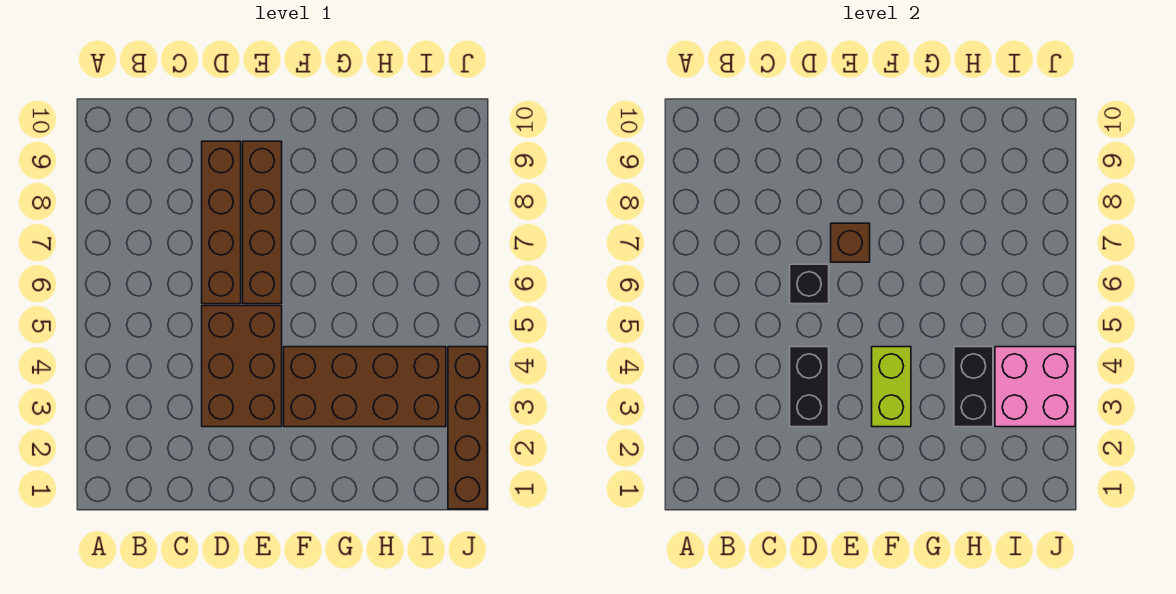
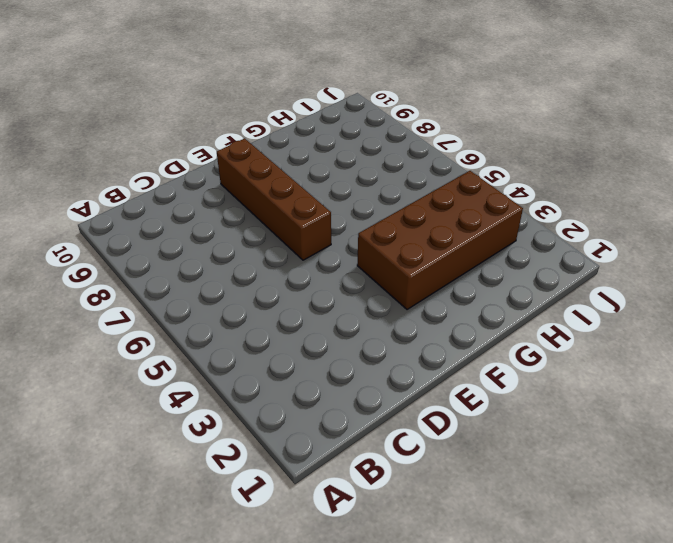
none -> brown brick D3:E5 level 1
none -> brown brick D6:D9 level 1

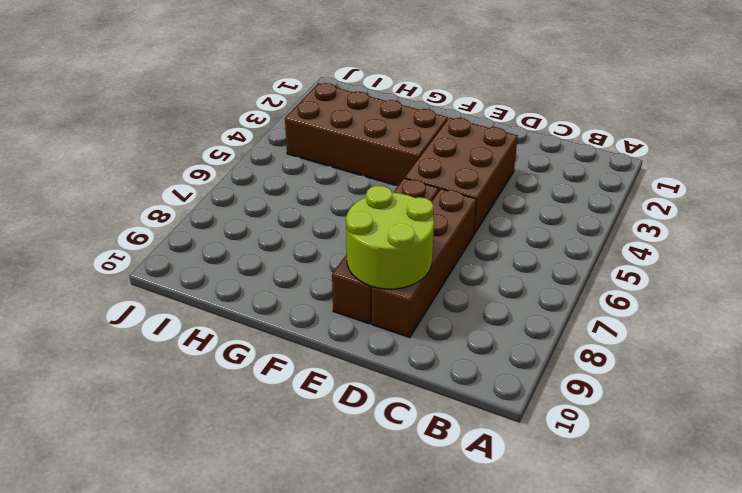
lime round brick D8:E9 level 2 -> none
none -> brown brick J1:J4 level 1
none -> black brick D3:D4 level 2

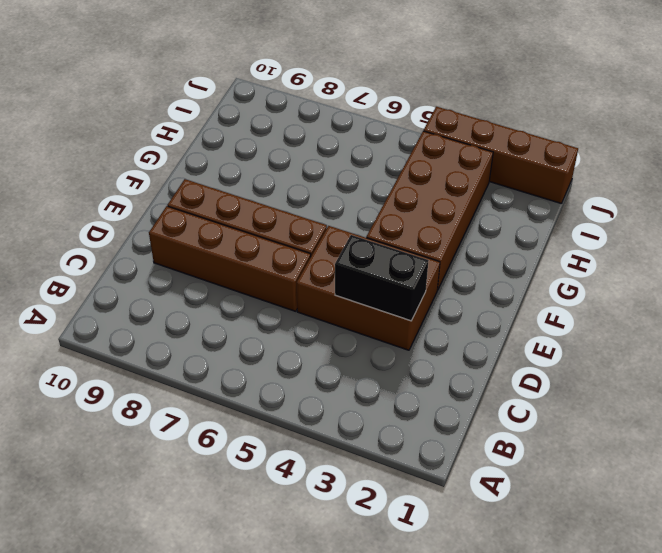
none -> black brick D6 level 2
none -> brown brick E7 level 2

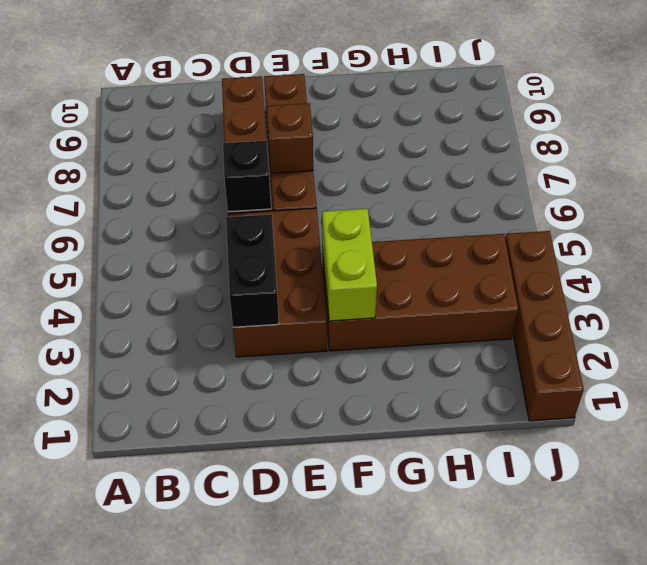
none -> black brick H3:H4 level 2
none -> pink brick I3:J4 level 2

